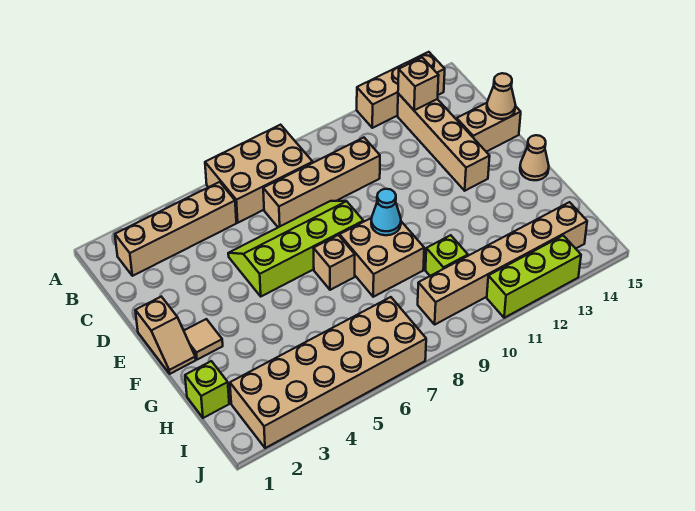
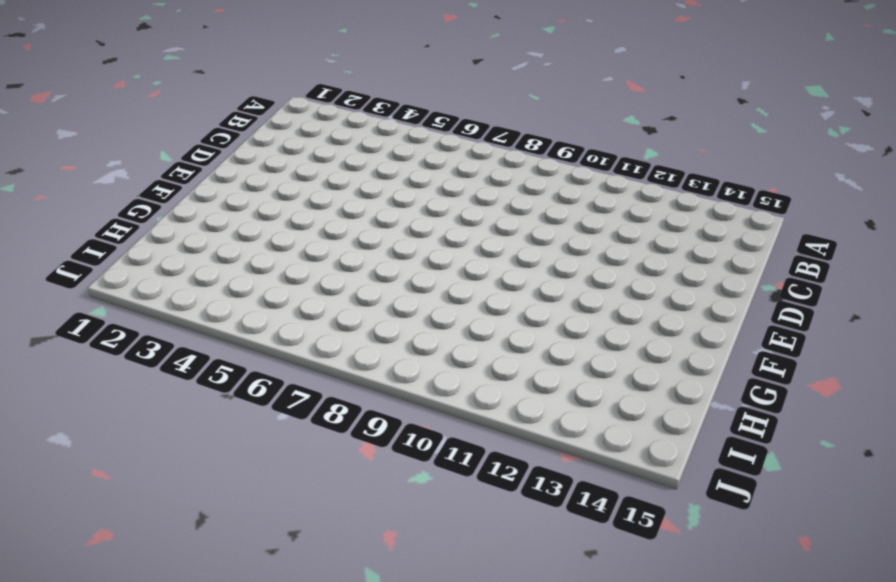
none -> tan brick A6:B8 level 1
none -> tan brick A12:A14 level 1
none -> tan brick B2:B5 level 1

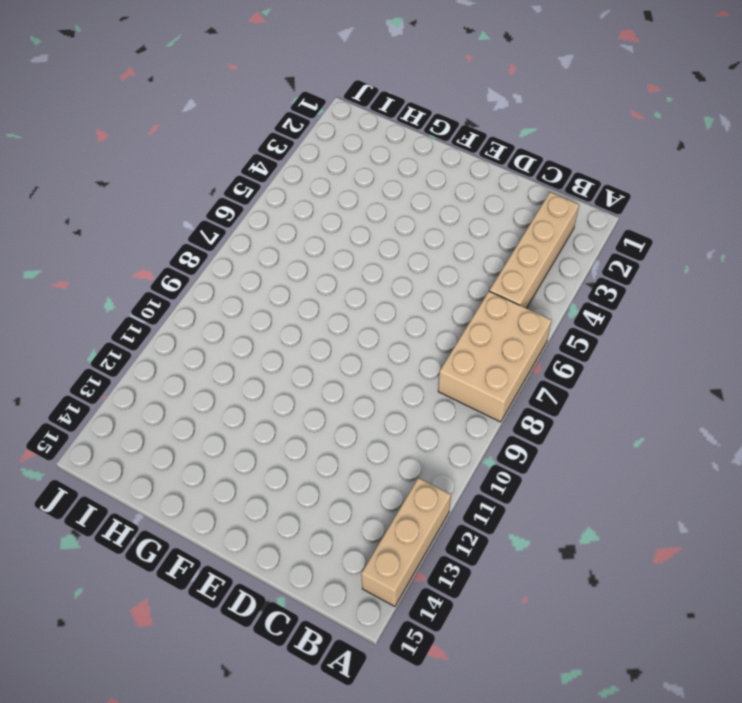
none -> tan brick B13:E13 level 1
none -> tan brick C7:C10 level 1
none -> lime slope D5:E8 level 1 top E

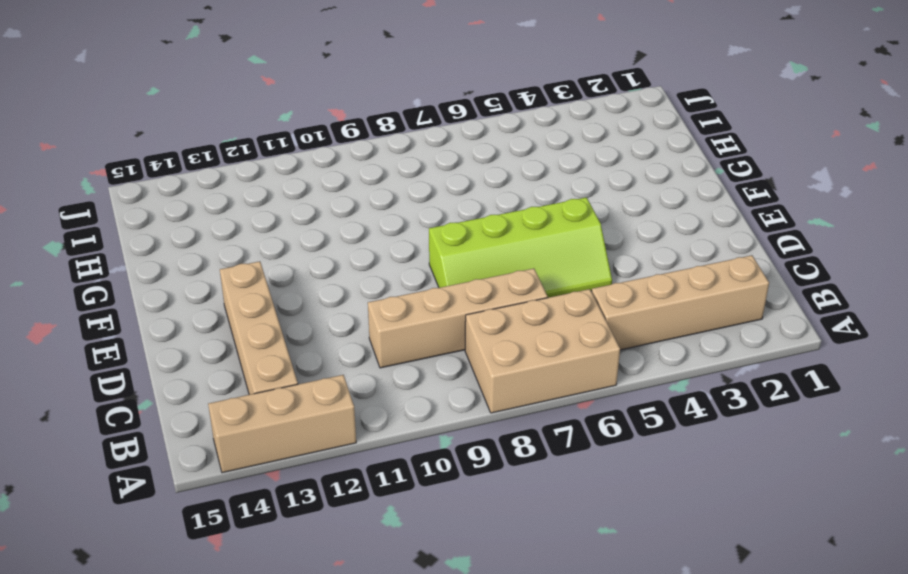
none -> tan brick D14:D15 level 1
none -> tan slope E1:F1 level 1 top E
none -> tan tile F2 level 1

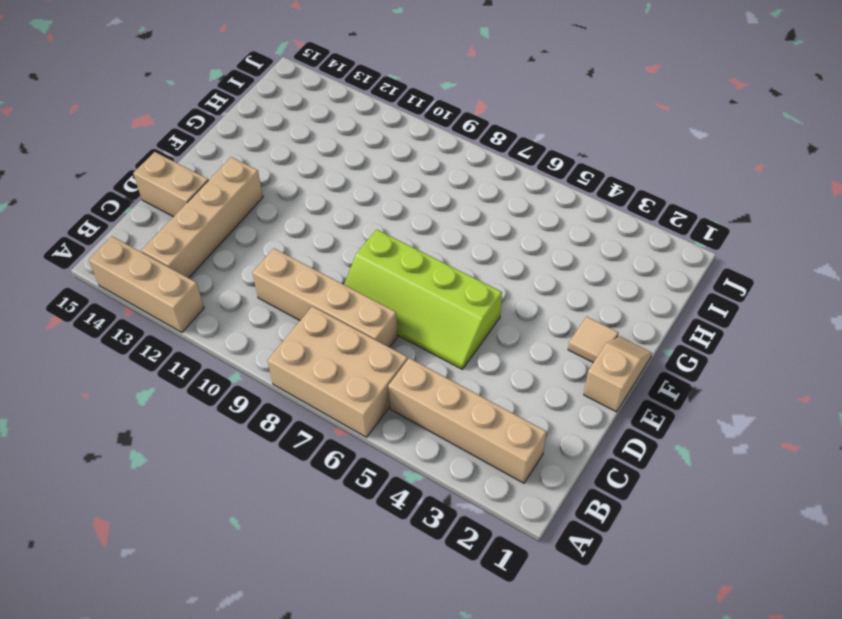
none -> tan brick F7 level 1
none -> tan brick F8:G9 level 1
none -> tan cone F15 level 1

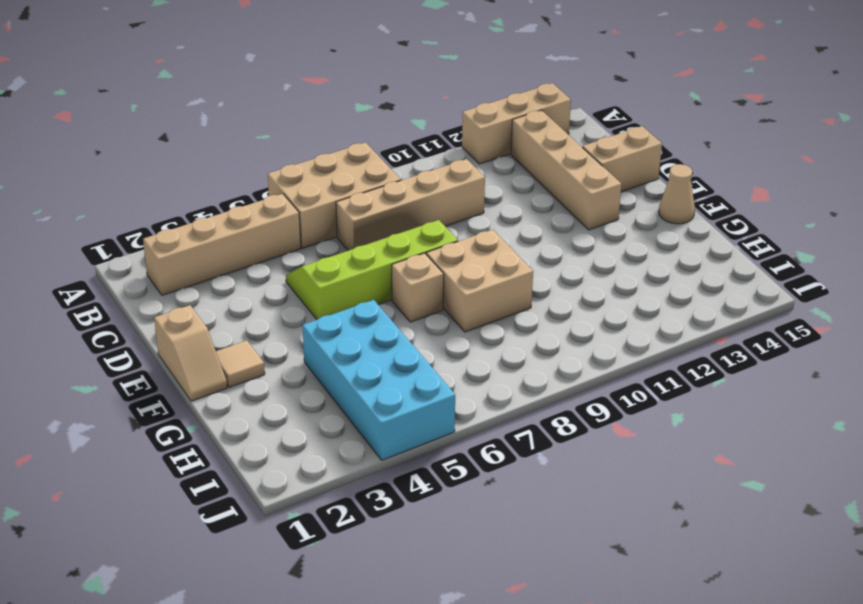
cyan brick G4:J5 level 1 -> tan brick I2:J7 level 1
none -> lime brick H1 level 1
none -> lime brick H10 level 1
none -> tan brick I9:I14 level 1

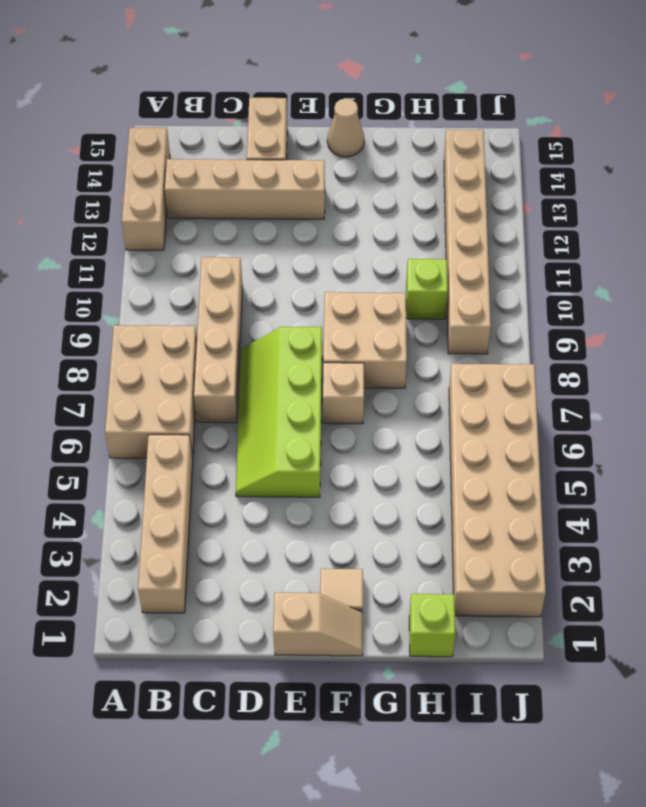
none -> lime brick J11:J13 level 1
none -> tan brick B13 level 2
none -> tan cone D15 level 2

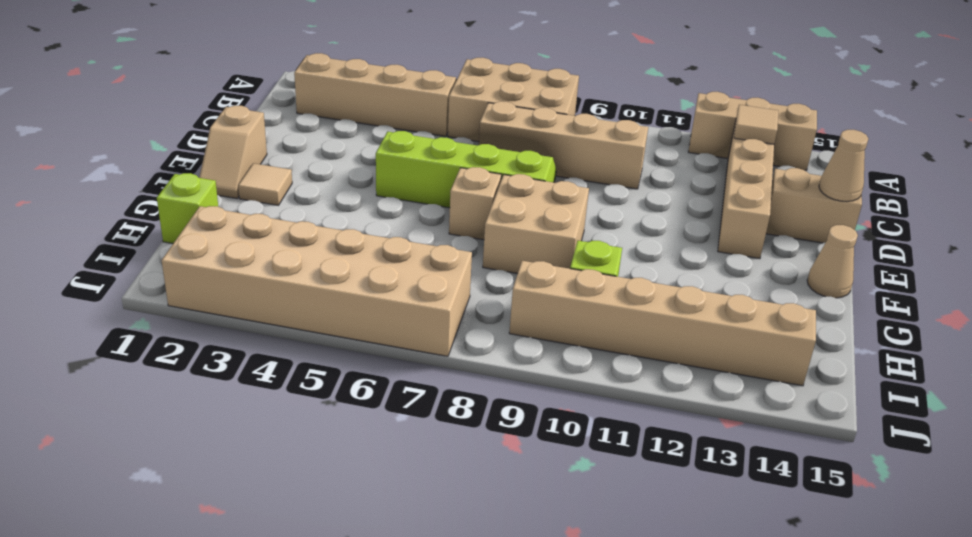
tan tile B13 level 2 -> tan brick B13 level 2
none -> lime brick J11:J13 level 1
none -> cyan cone F9 level 2

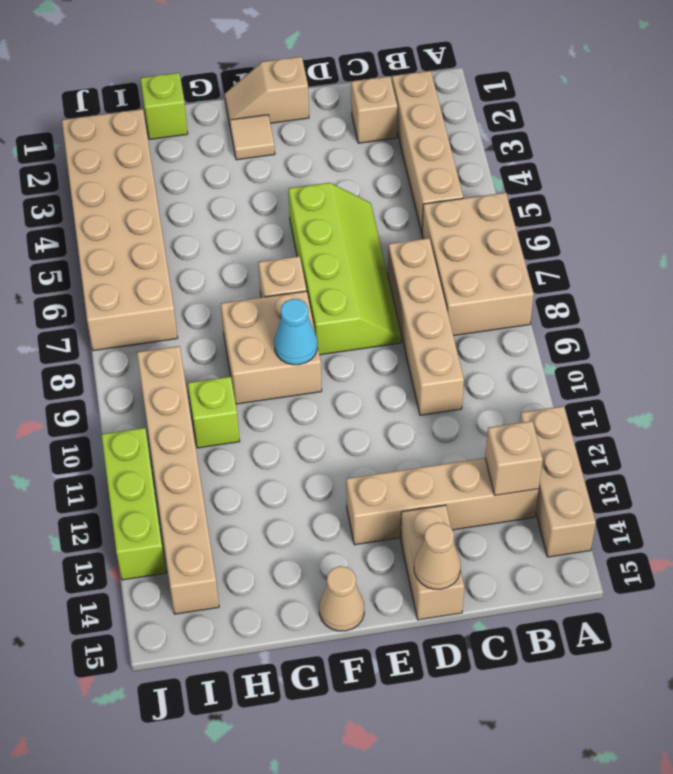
tan brick C2 level 1 -> none

